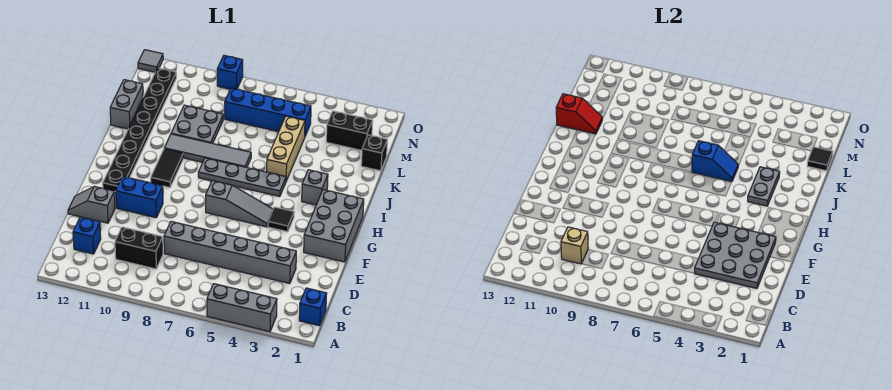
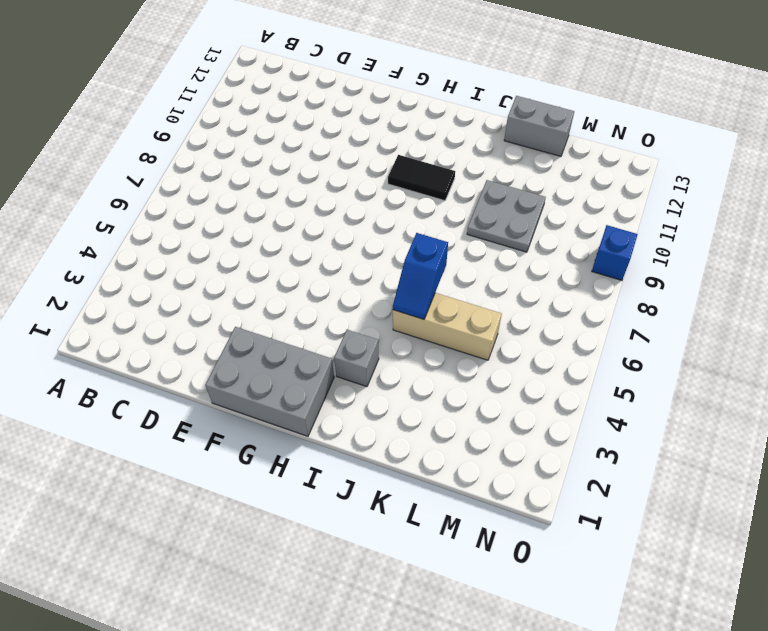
none -> grey brick A3:A5 level 1
none -> blue brick B1 level 1
none -> black brick C9:C10 level 1

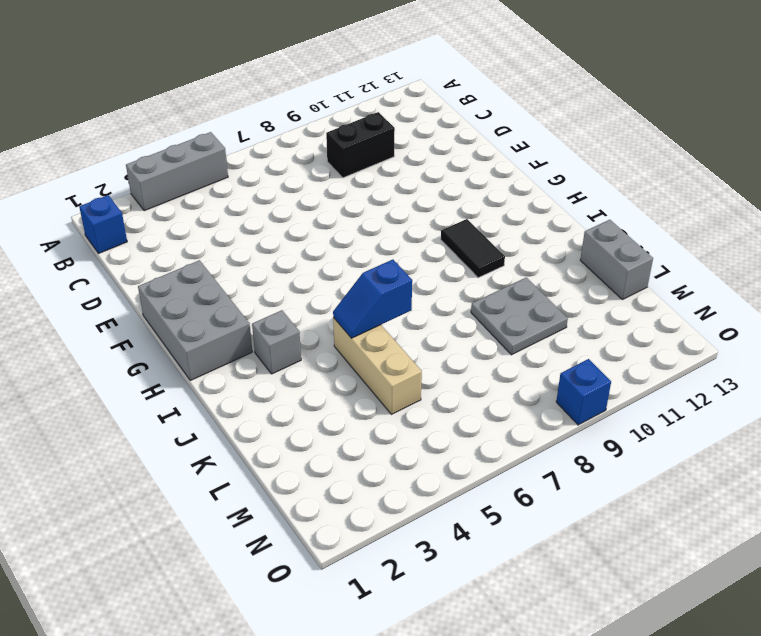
none -> blue brick C12 level 1
none -> grey brick D3:D8 level 1
none -> grey slope E12:E13 level 1 top 12

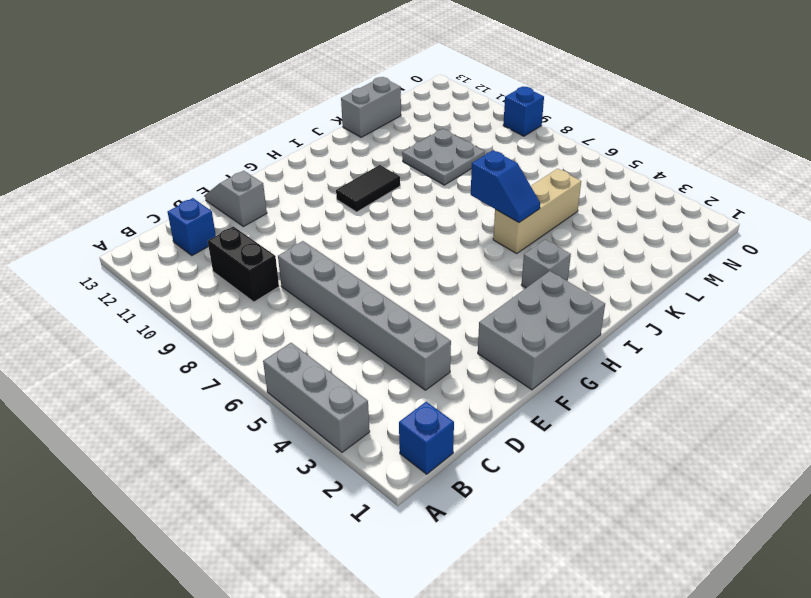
none -> blue brick F10:F11 level 1
none -> black tile G4 level 1
none -> grey slope G5:G7 level 1 top 7

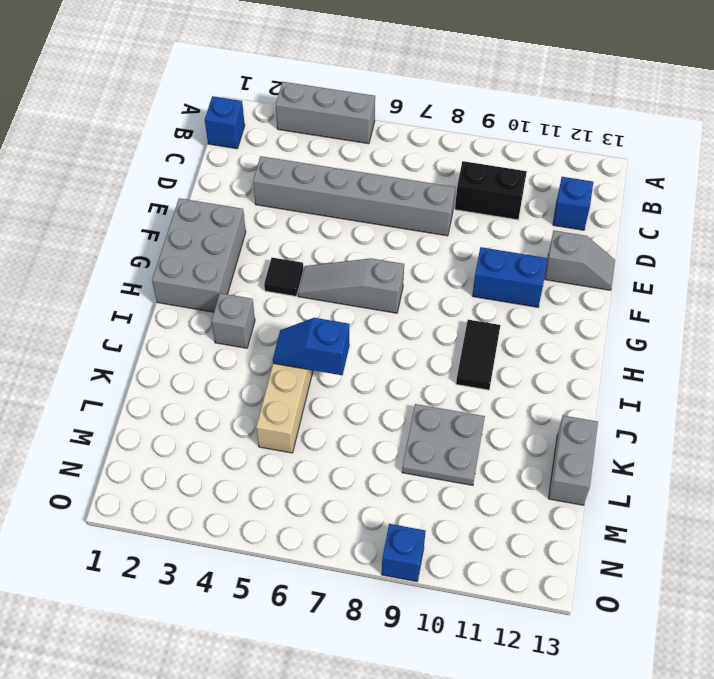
none -> black plate G12:N12 level 1
none -> grey plate I5:I8 level 1
none -> grey tile J7:J10 level 1

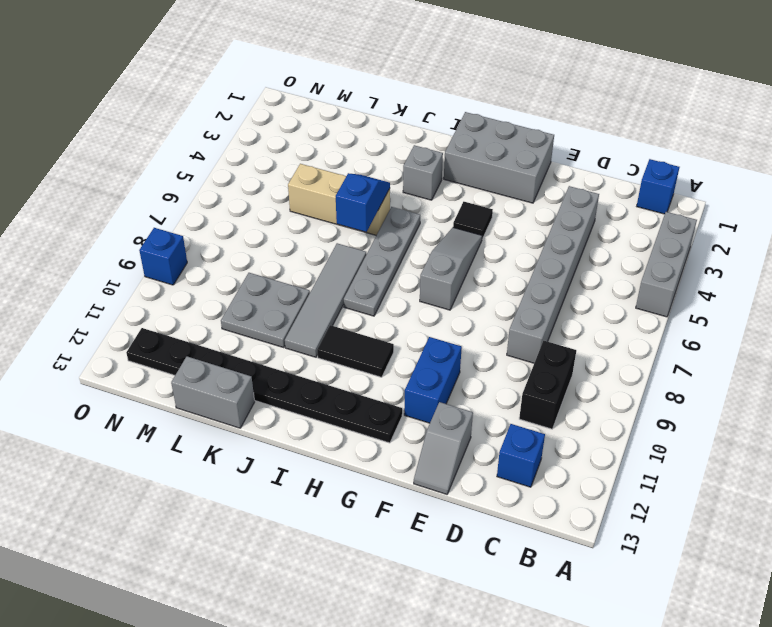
none -> black brick L1 level 1
none -> black brick M2:M3 level 1
none -> blue brick M5:M8 level 1

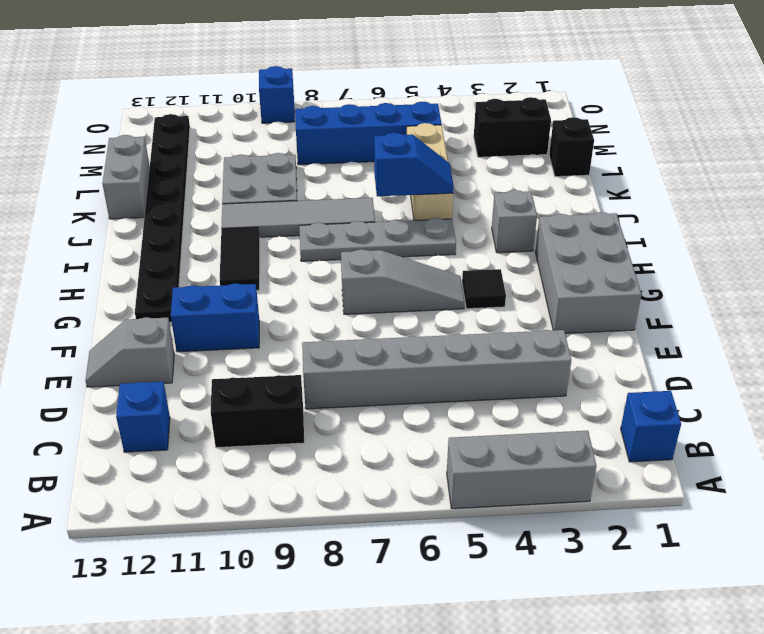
none -> grey tile O13 level 1
none -> tan brick C10 level 2
none -> grey plate D2:F4 level 2

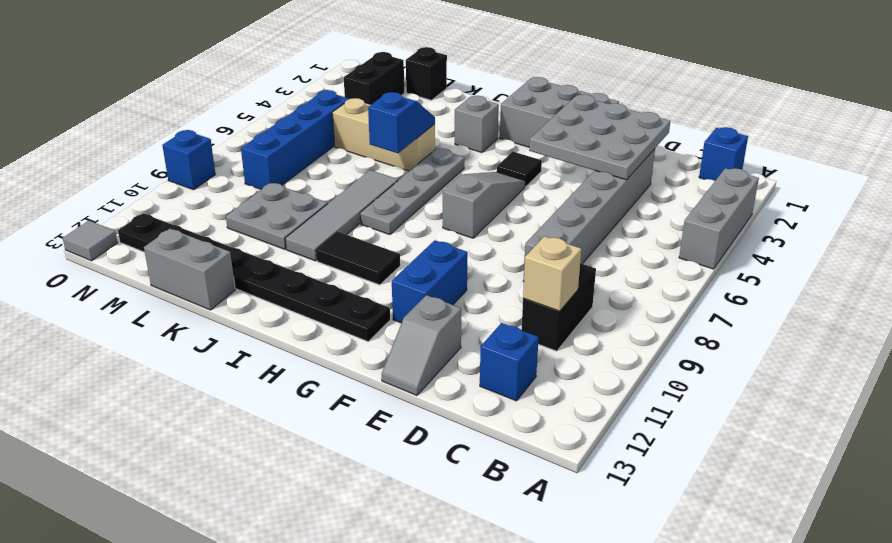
none -> grey plate I3:J3 level 2
none -> red slope K12:K13 level 2 top 13
none -> black tile L1 level 2

